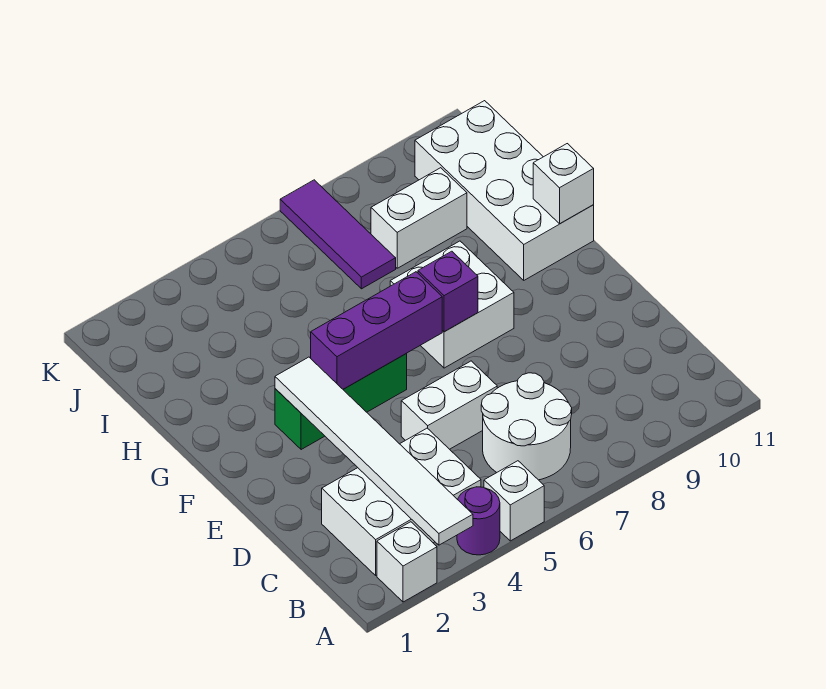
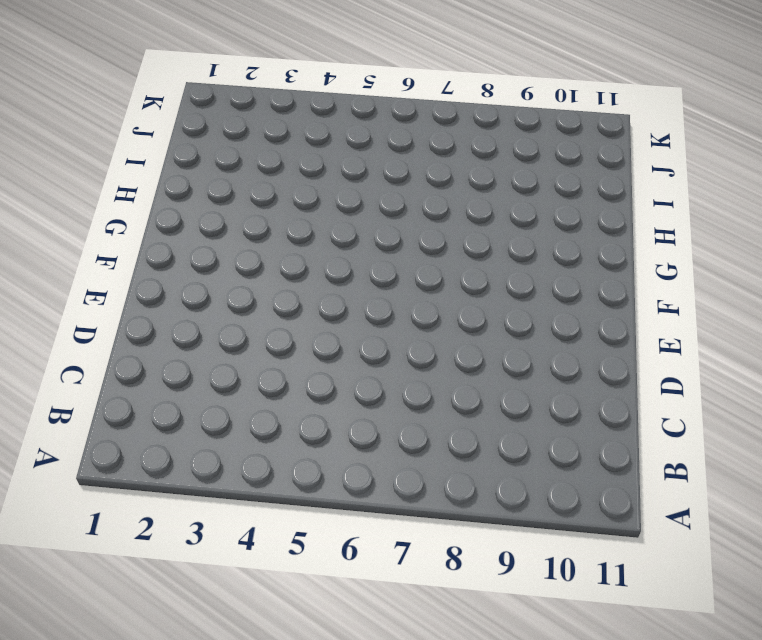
none -> white brick A2 level 1
none -> purple round brick A4 level 1
none -> white brick A5 level 1

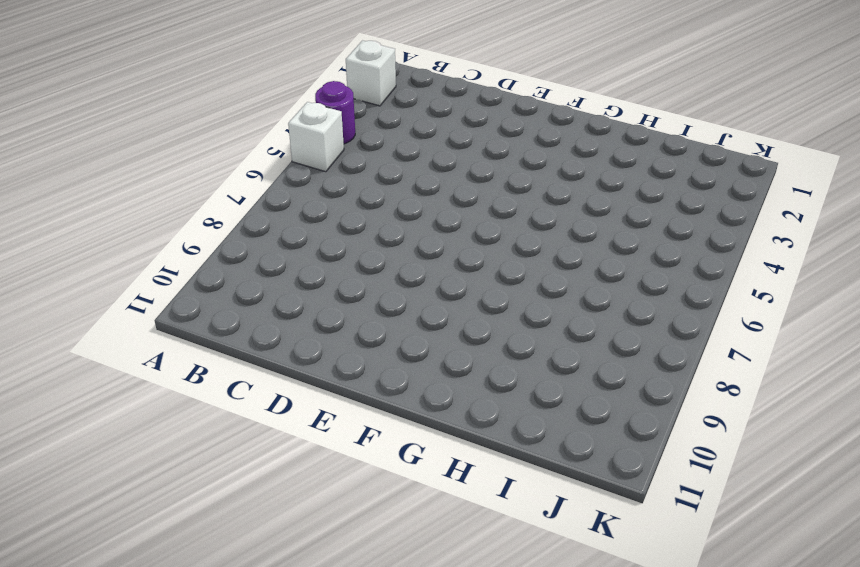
none -> white brick B2:C4 level 1
none -> white round brick B6:C7 level 1
none -> white brick D5:D6 level 1

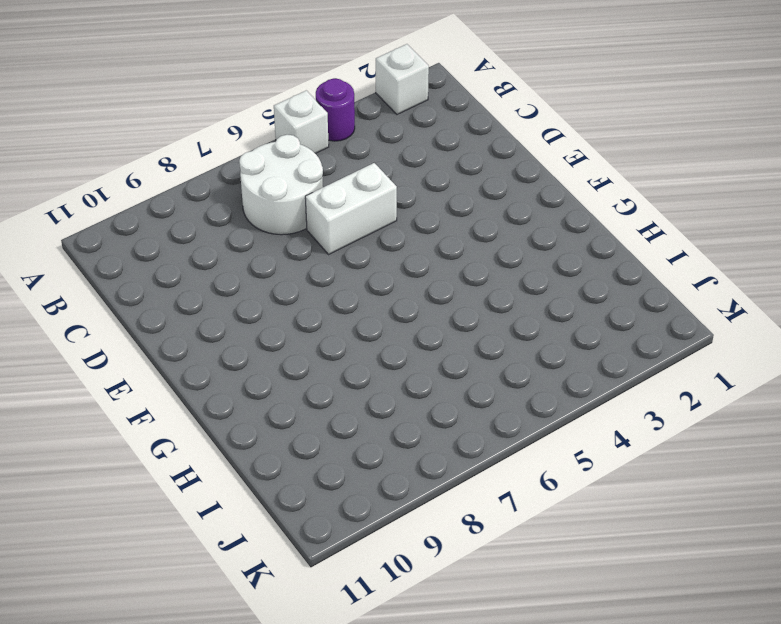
none -> white brick B2:C4 level 1
none -> green brick F3:F5 level 1
none -> white brick F7:G8 level 1

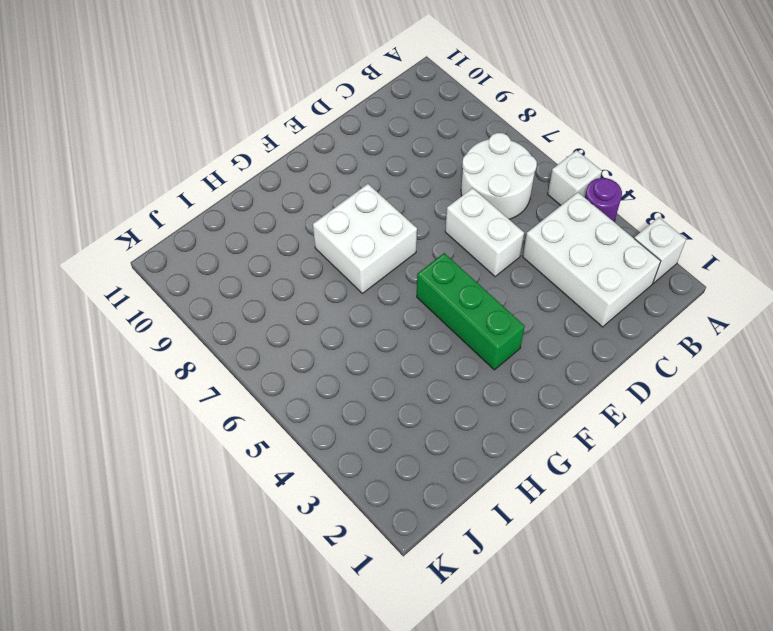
none -> white brick G10:J11 level 1
none -> purple tile I7:K7 level 1
none -> white brick I8:I9 level 1

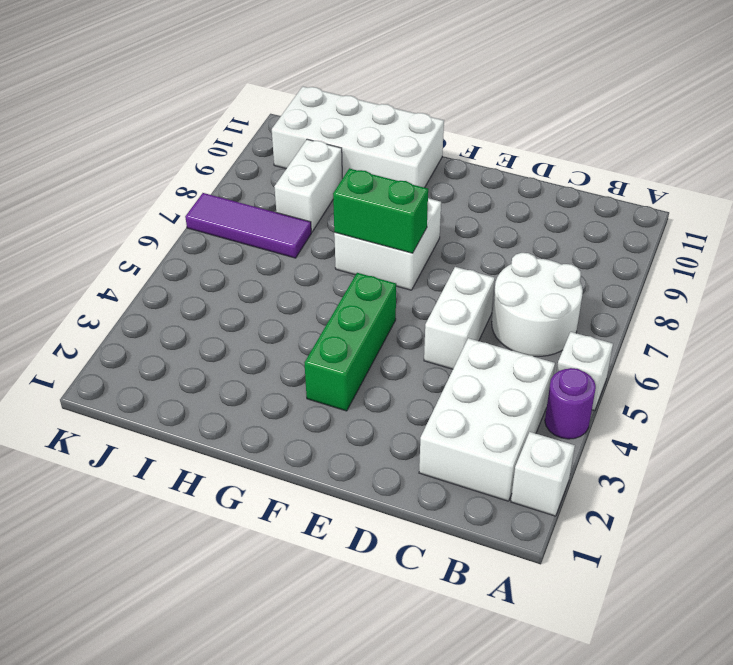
green brick F7:G7 level 2 -> purple brick F7 level 2
none -> white tile A3:F3 level 2
none -> purple brick F4:F6 level 2
none -> white brick G11 level 2

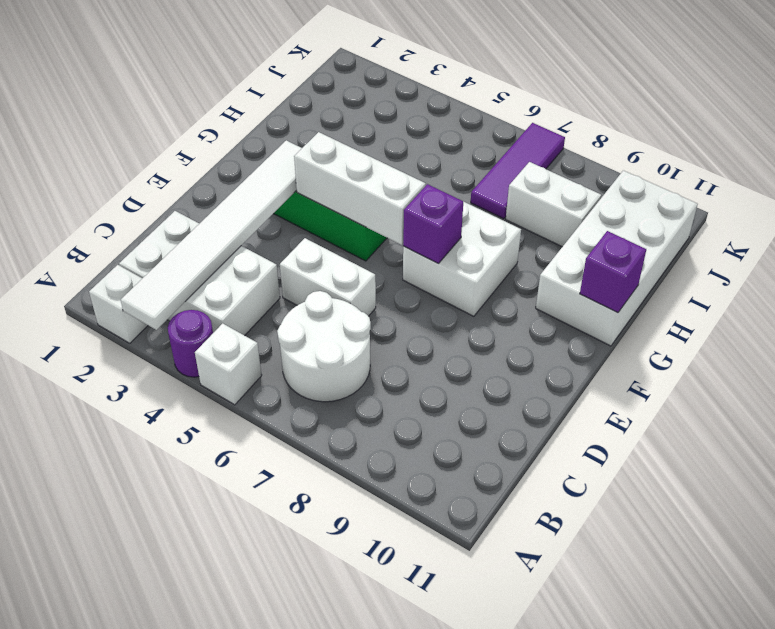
white brick F4:F6 level 2 -> purple brick F4:F6 level 2
purple brick G11 level 2 -> white brick G11 level 2

